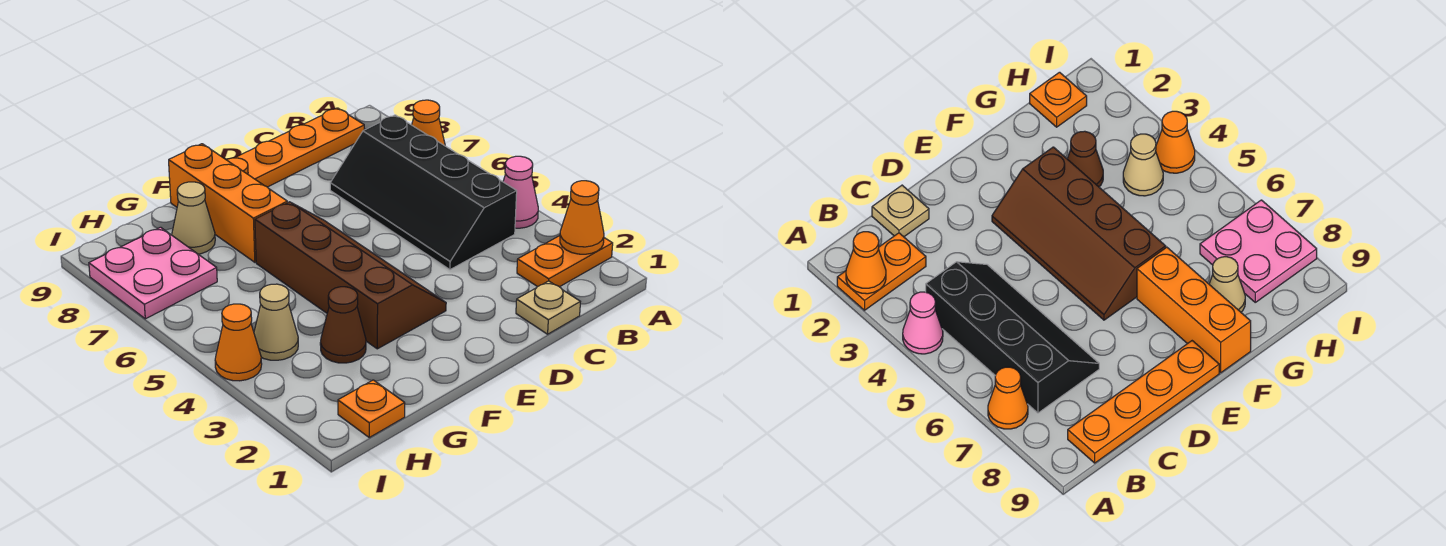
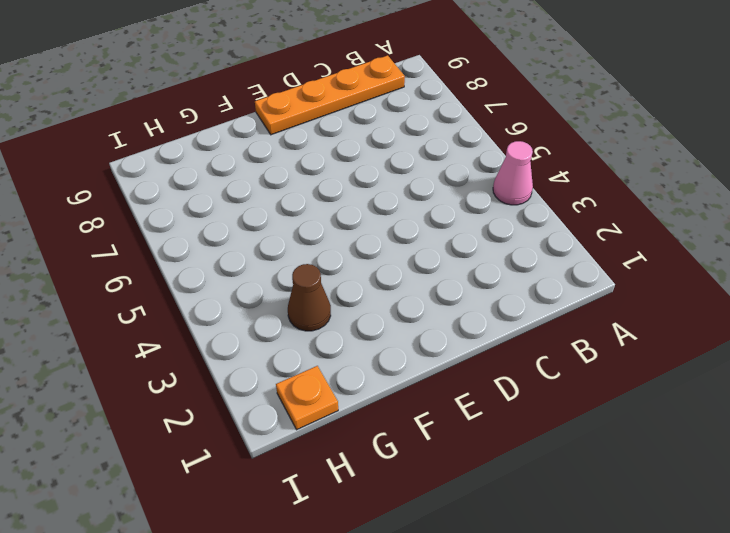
none -> orange plate A2:B2 level 1
none -> orange cone A7 level 1
none -> black slope B4:C7 level 1 top B

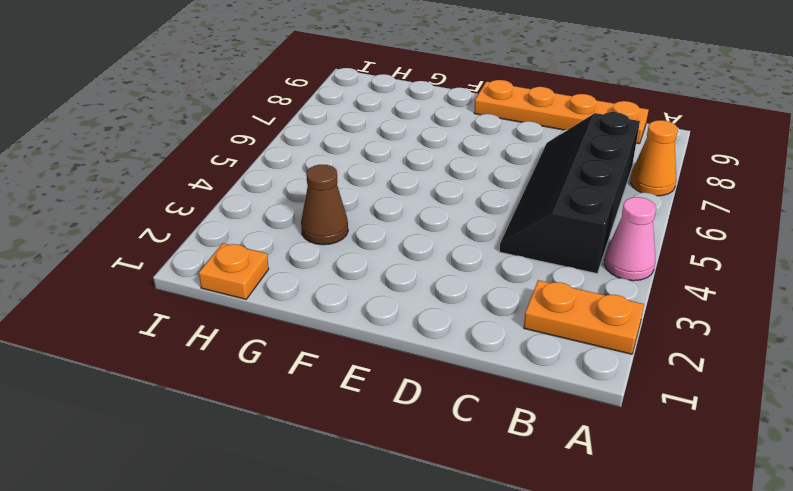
none -> tan plate C1 level 1
none -> brown slope E3:F6 level 1 top F
none -> orange brick F7:F9 level 1

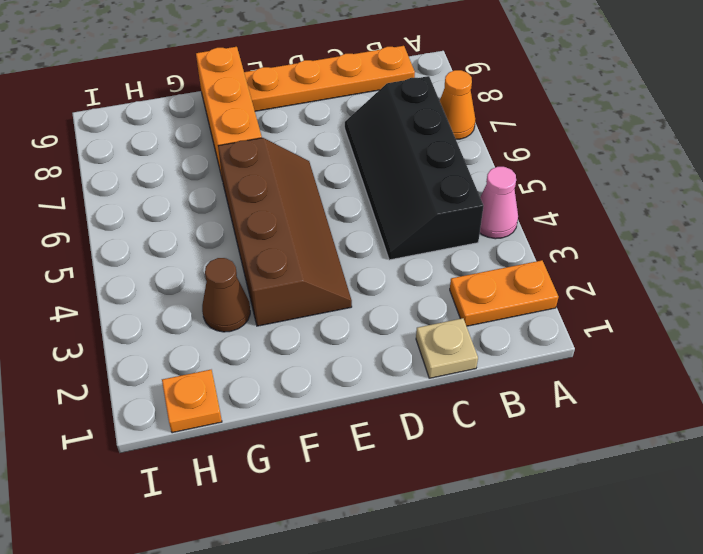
none -> tan cone G8 level 1
none -> tan cone H4 level 1
none -> pink plate H7:I8 level 1

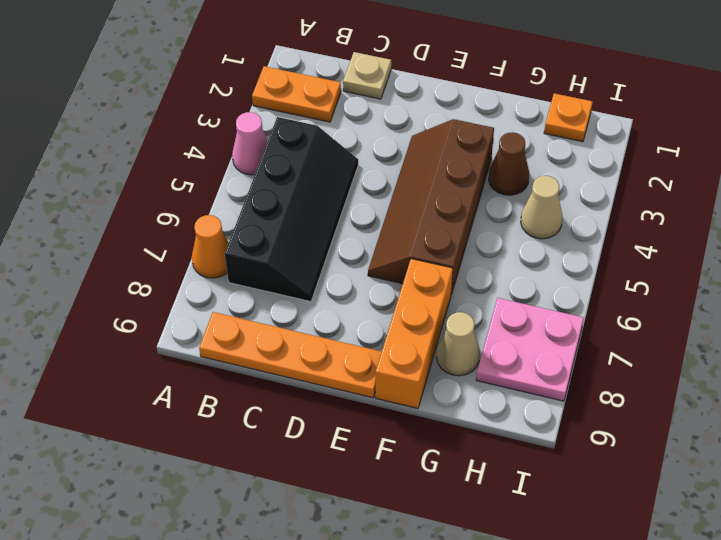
none -> orange cone I4 level 1
none -> orange cone A2 level 2

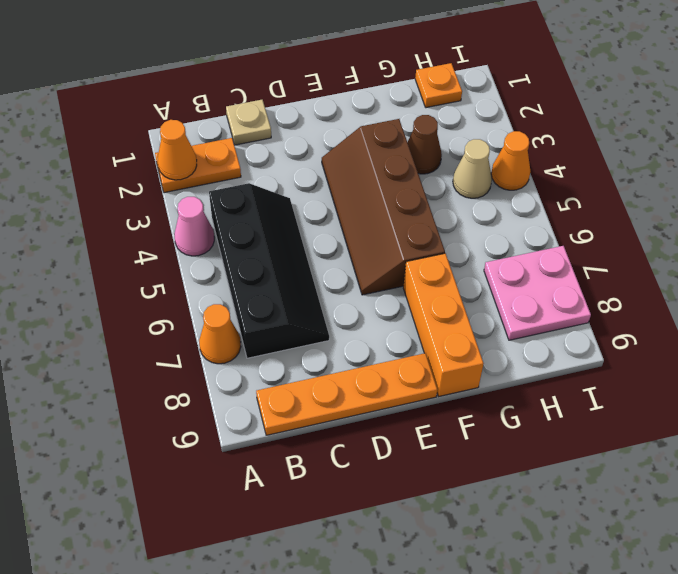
none -> tan cone G8 level 1

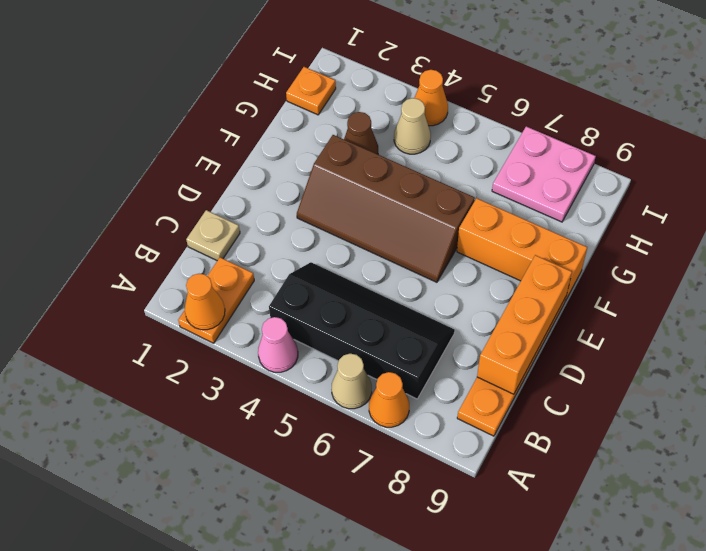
tan cone A6 level 1 -> tan cone G8 level 1
orange brick C9:E9 level 2 -> none

